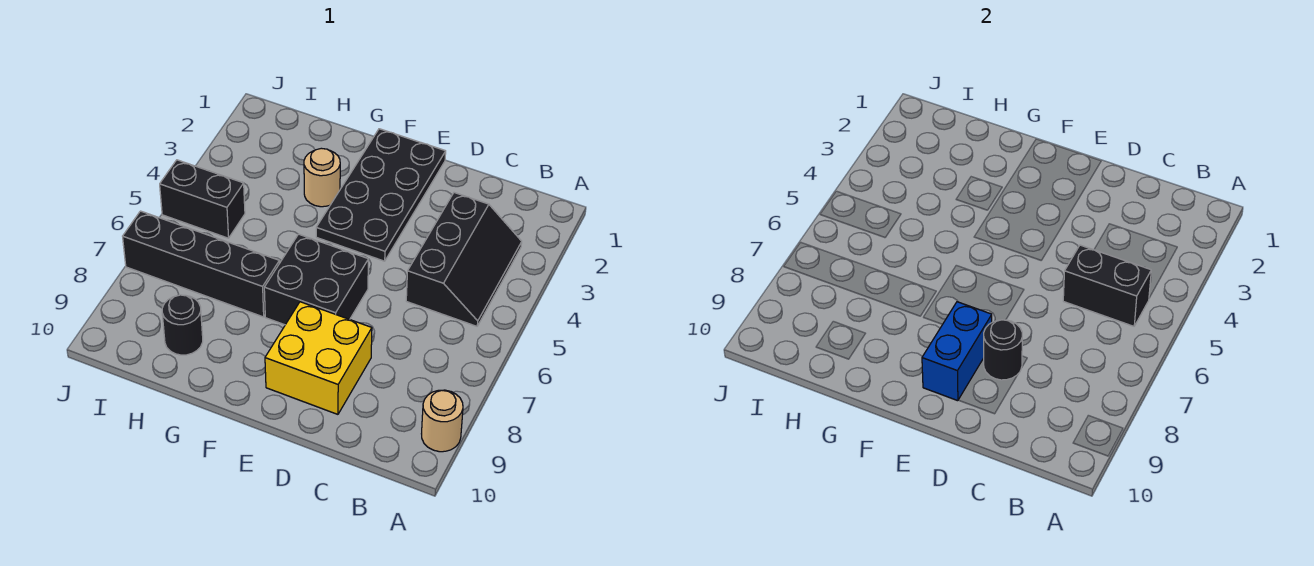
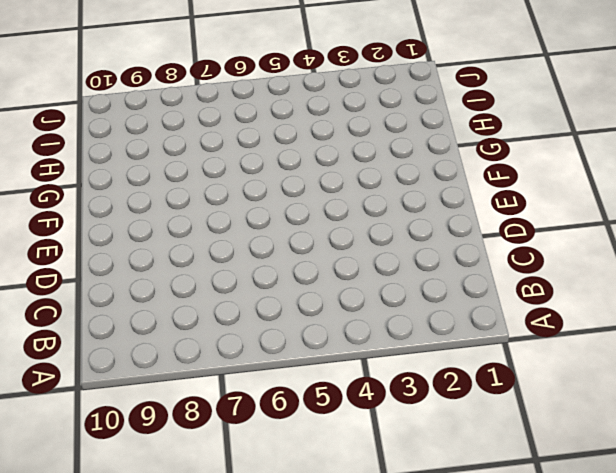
none -> tan round brick A9 level 1
none -> black slope B3:C5 level 1 top C
none -> yellow brick D8:E9 level 1

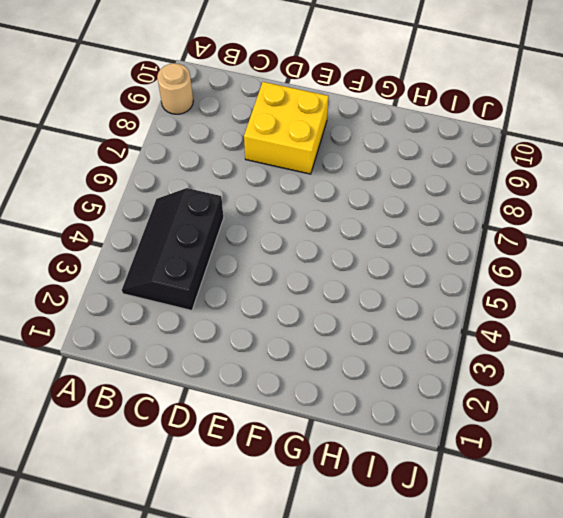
none -> black plate E1:F4 level 1
none -> black brick E6:F7 level 1
none -> tan round brick G3 level 1

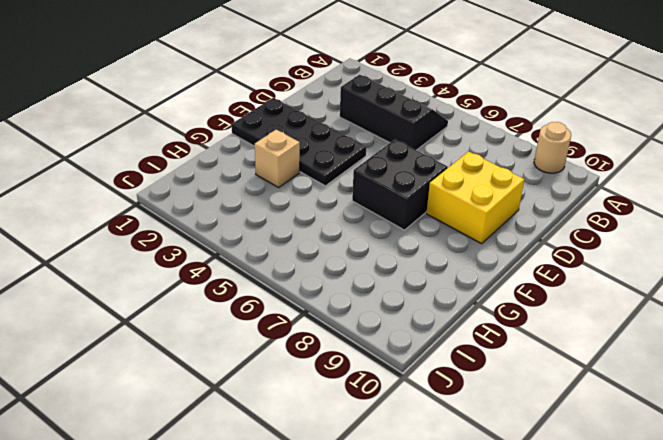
tan brick G3 level 1 -> tan round brick G3 level 1
none -> black brick G7:J7 level 1
none -> black round brick H9 level 1
none -> black brick I5:J5 level 1

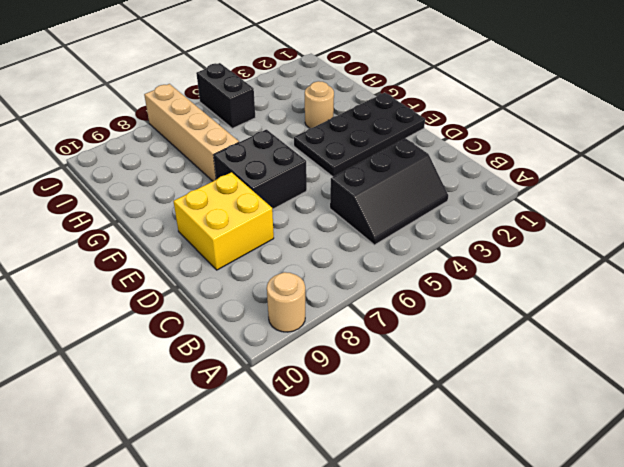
tan brick G7:J7 level 1 -> black brick G7:J7 level 1
none -> black round brick H9 level 1
none -> black brick B5:C5 level 2
none -> black round brick D8 level 2

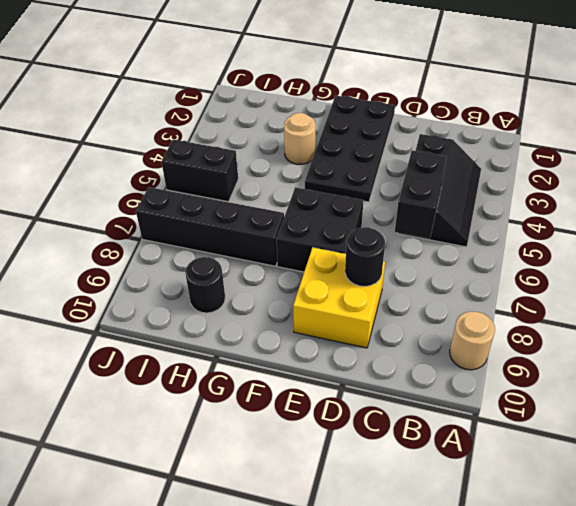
black brick C5:C6 level 2 -> black brick B5:C5 level 2
none -> blue brick E8:E9 level 2

